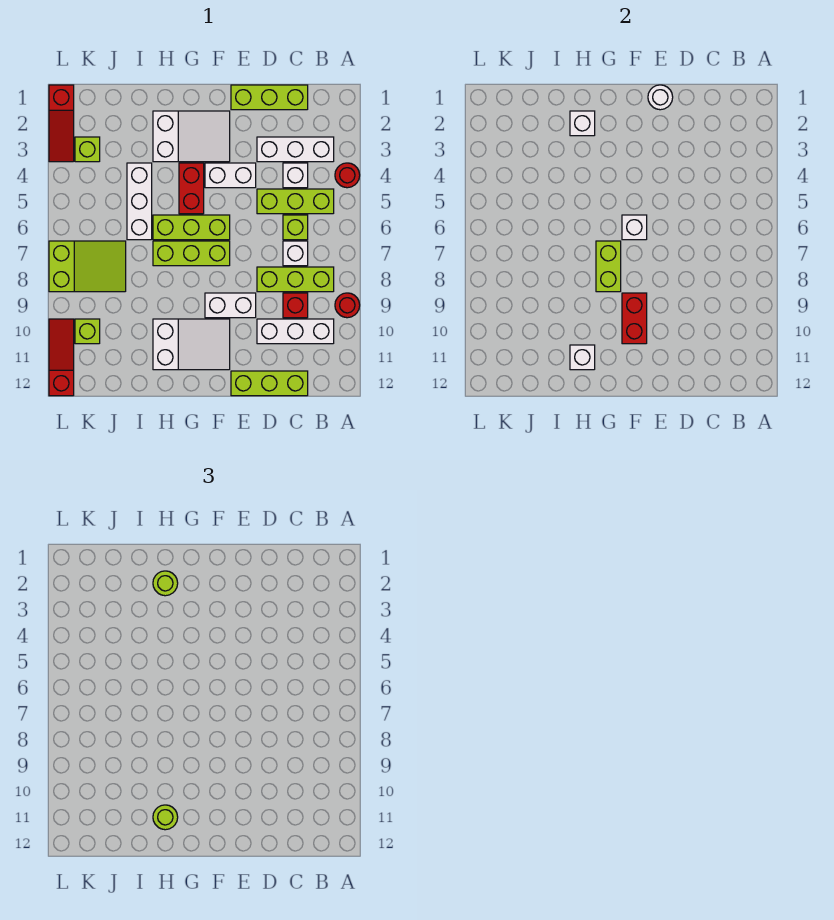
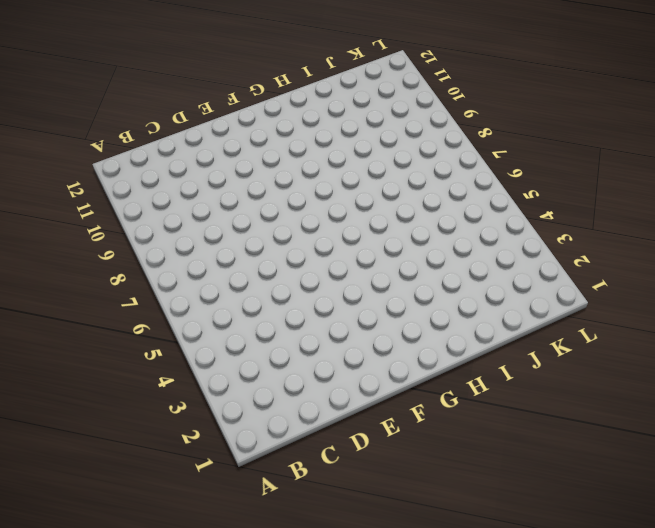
none -> red round brick A4 level 1
none -> red round brick A9 level 1
none -> white brick B3:D3 level 1
none -> lime brick B5:D5 level 1

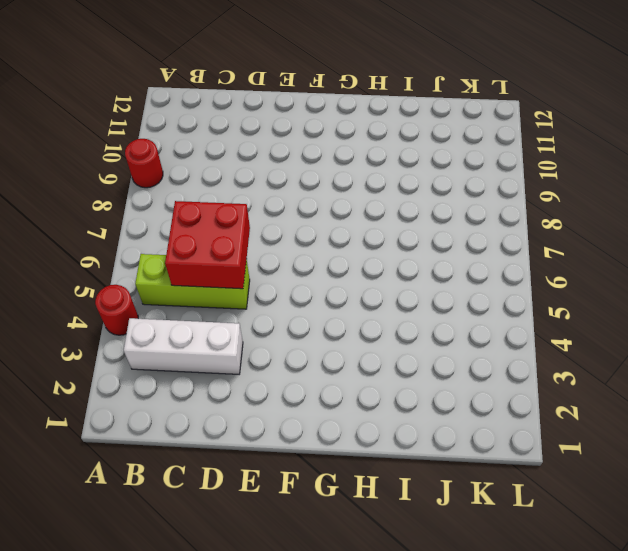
red brick C5:D6 level 2 -> none
none -> lime brick B8:D8 level 1
none -> white brick B10:D10 level 1
none -> lime brick C1:E1 level 1
none -> white brick C4 level 1

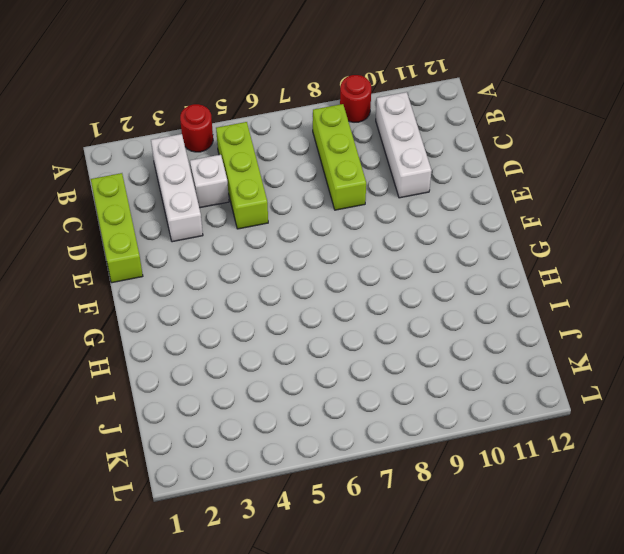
none -> lime brick C6 level 1
none -> white brick C7 level 1
none -> red brick C9 level 1
none -> lime brick C12:E12 level 1

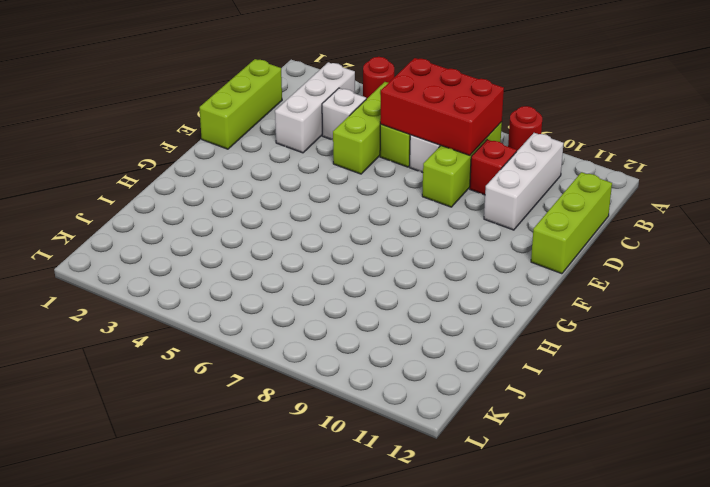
red brick B6:C8 level 2 -> none
none -> white brick E4:F4 level 1
none -> white brick E9:F9 level 1
none -> white slope F2:H3 level 1 top H
none -> lime brick F6:H6 level 1

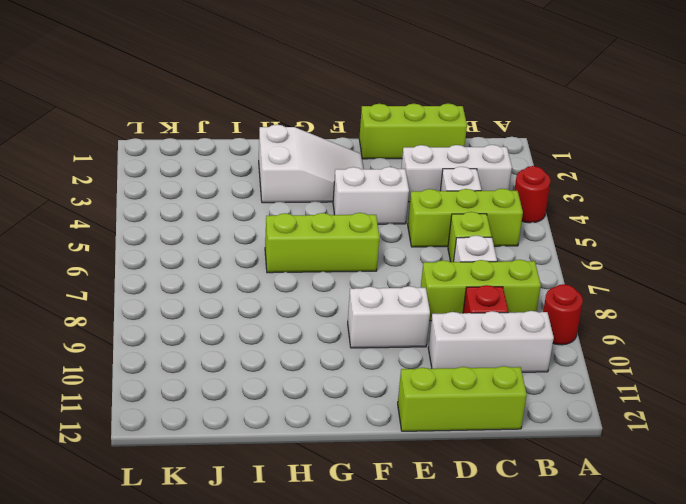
none -> lime brick F7:H7 level 1
none -> white slope F10:H11 level 1 top H
none -> red brick G4:G5 level 1
none -> white brick I4:I6 level 1

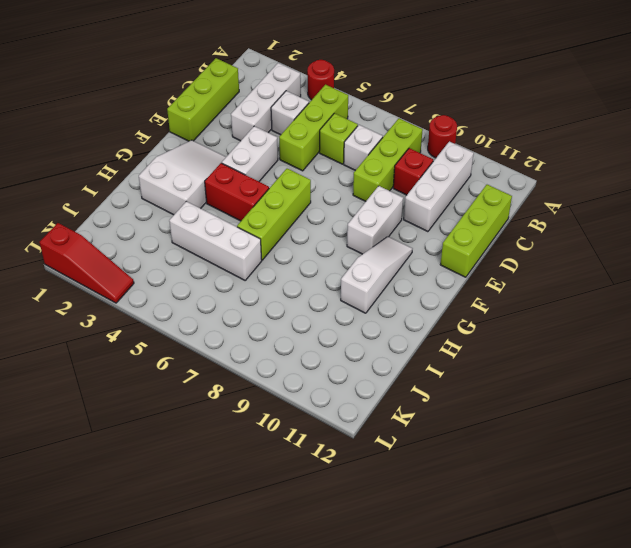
white slope F10:H10 level 1 top H -> white slope F10:H11 level 1 top H
none -> lime brick F7:H7 level 1
none -> lime slope J7:L8 level 1 top L
none -> lime brick K3 level 1
none -> lime brick K10 level 1

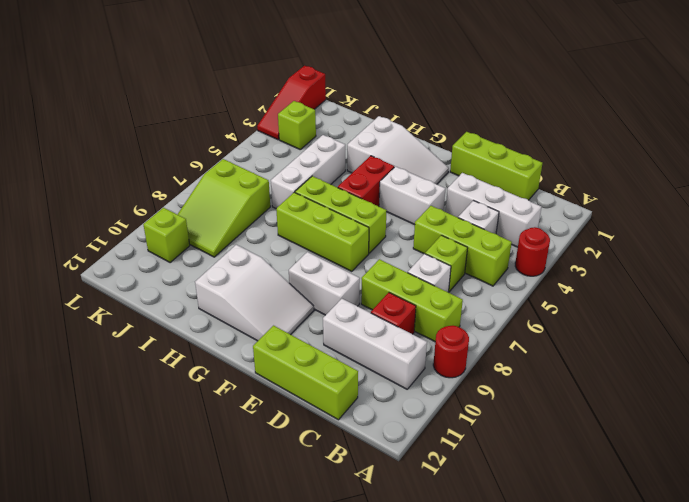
lime slope J7:K9 level 1 top 7 -> lime slope J7:L8 level 1 top L
none -> red slope L10:L12 level 1 top 12
none -> white round brick E1 level 2
none -> white brick F6 level 2
none -> red brick F9:F10 level 2

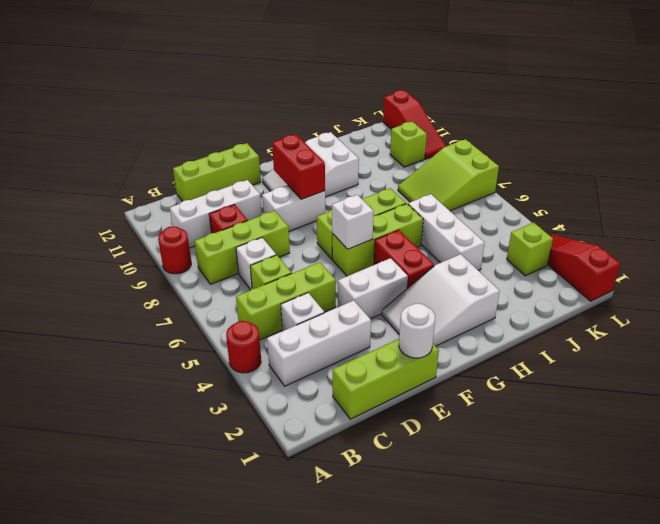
none -> lime brick G7:G8 level 2
none -> white brick H2 level 2
none -> white brick H11 level 2
none -> lime round brick H2 level 3

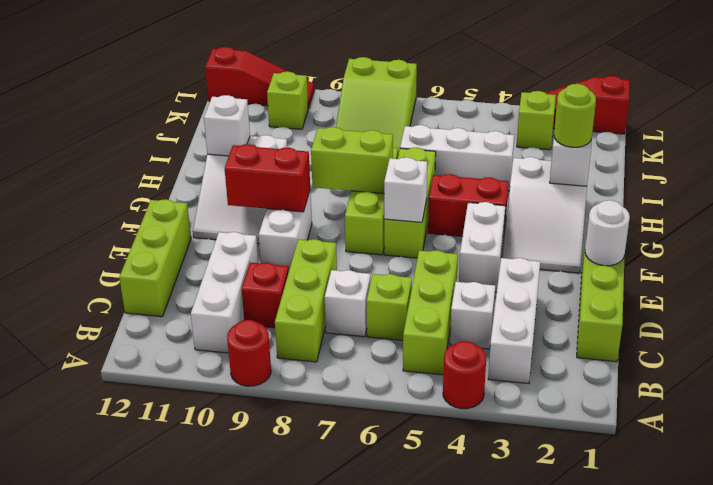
none -> lime round brick H11 level 3

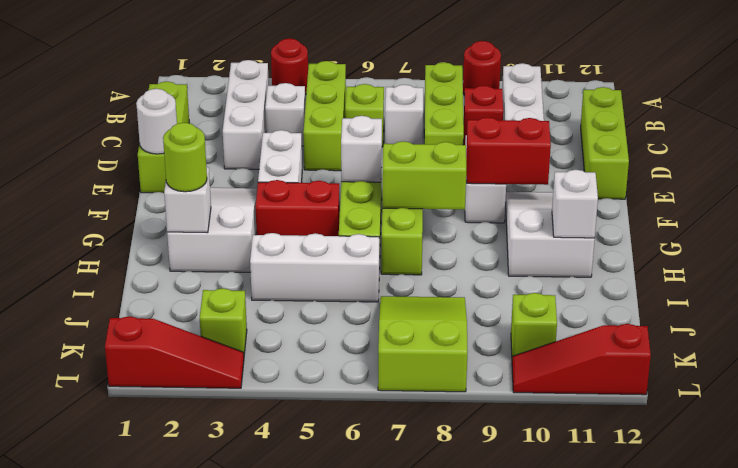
none -> lime round brick H11 level 3

